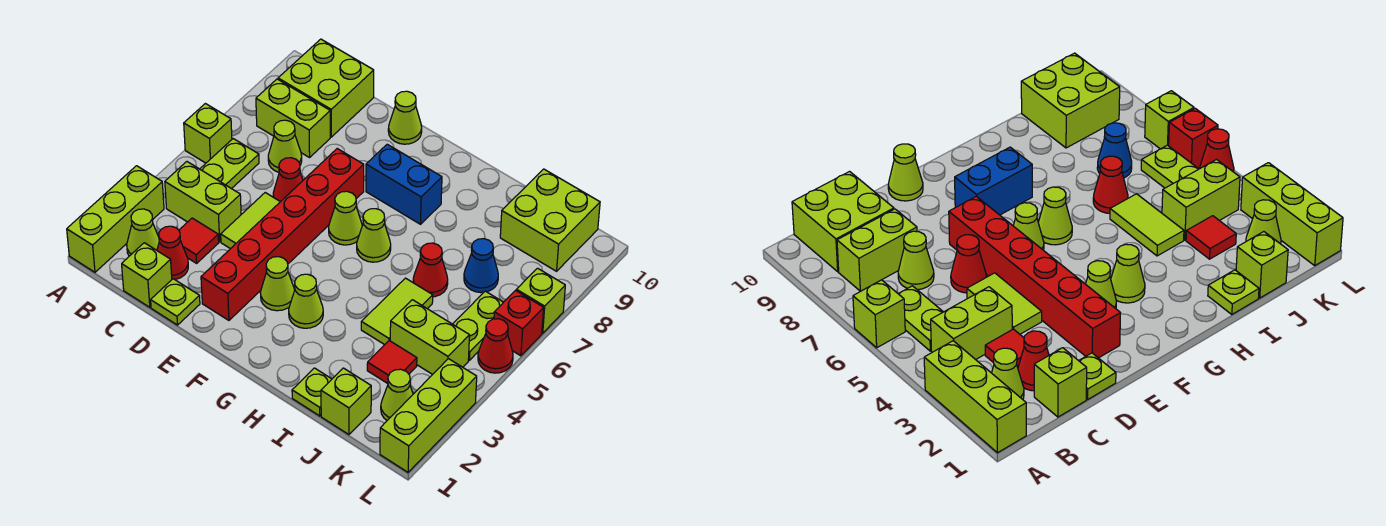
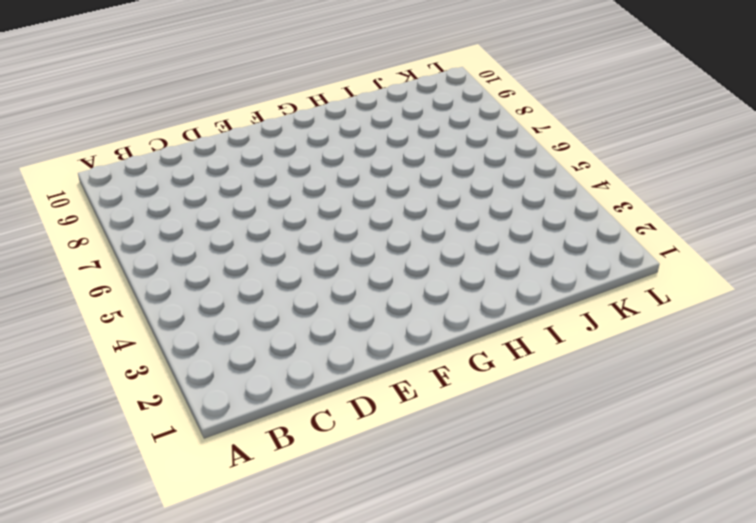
none -> lime brick A1:A3 level 1
none -> lime brick A6 level 1
none -> lime cone B2 level 1
none -> lime brick B4:C4 level 1

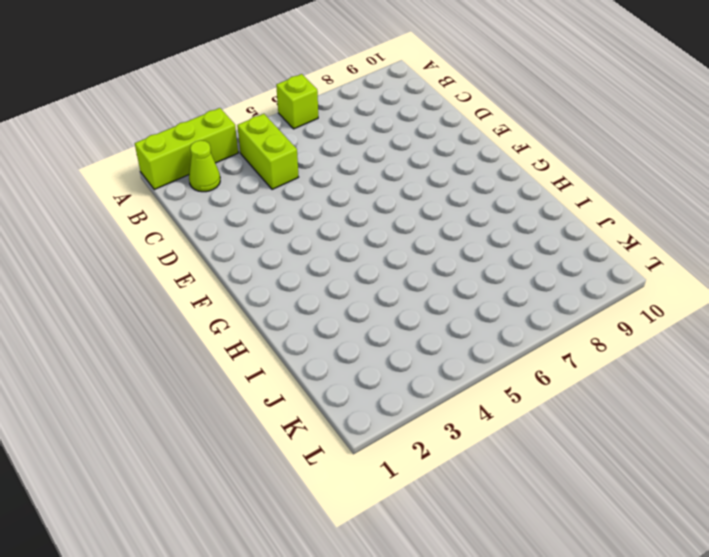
none -> lime plate B5:B6 level 1
none -> lime brick B8:C8 level 1
none -> lime brick B9:C10 level 1
none -> lime brick C1 level 1

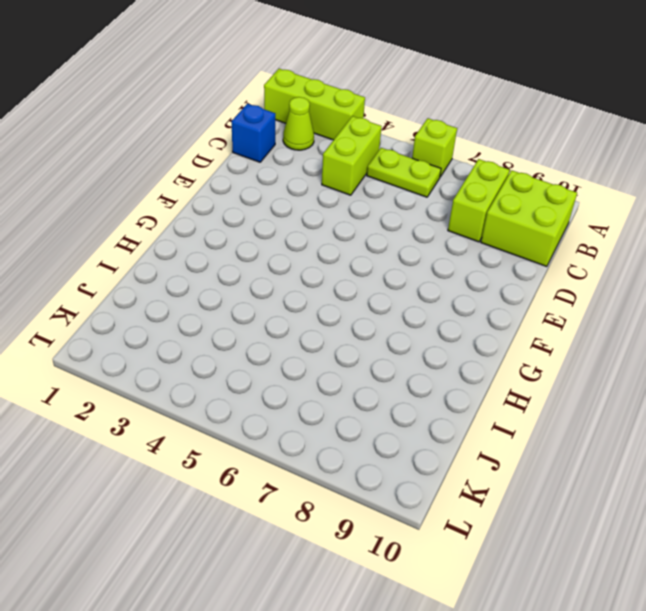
blue brick C1 level 1 -> lime brick C1 level 1
none -> red cone C2 level 1
none -> red tile C3 level 1
none -> lime cone C7 level 1
none -> lime plate D1 level 1

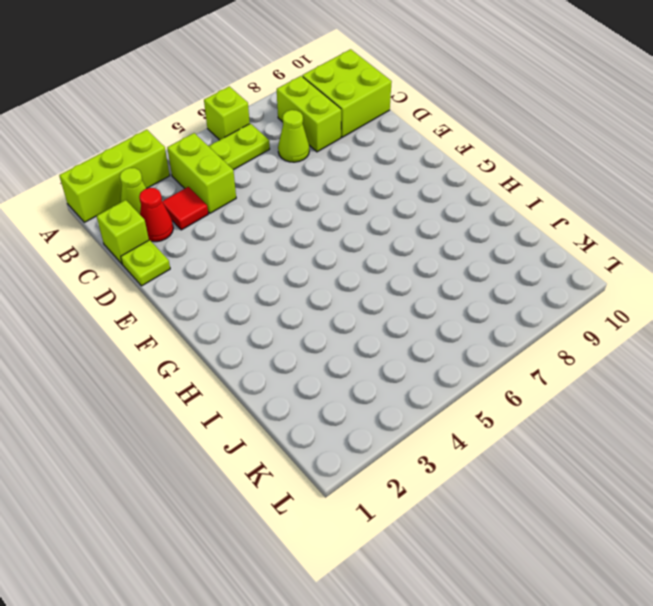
none -> lime tile D4:D5 level 1
none -> red cone D6 level 1
none -> red brick E2:E7 level 1
none -> lime cone E10 level 1

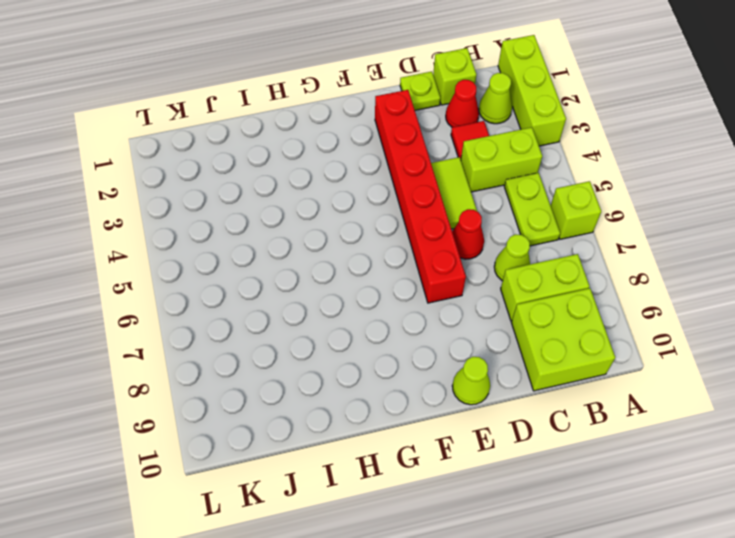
none -> lime cone F3 level 1
none -> lime cone F6 level 1
none -> blue brick F8:G8 level 1
none -> lime cone G3 level 1

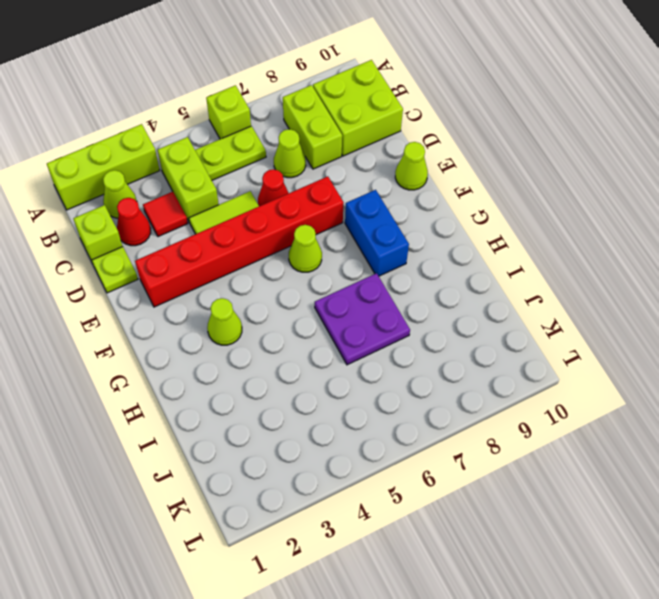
purple plate H6:I7 level 1 -> red cone I6 level 1
none -> lime cone F3 level 1
none -> lime cone G6 level 1
none -> lime plate I1 level 1
none -> lime tile I4:I5 level 1

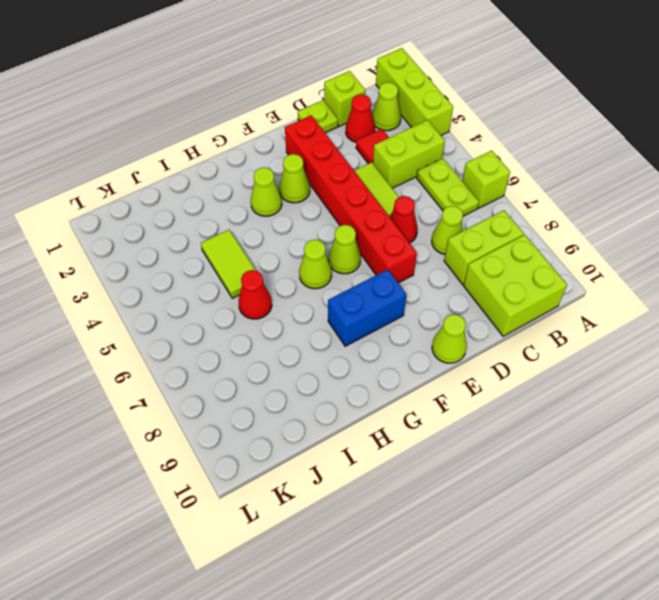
none -> lime plate I1 level 1
none -> lime brick J1 level 1
none -> red tile J3 level 1
none -> lime brick J4:K4 level 1

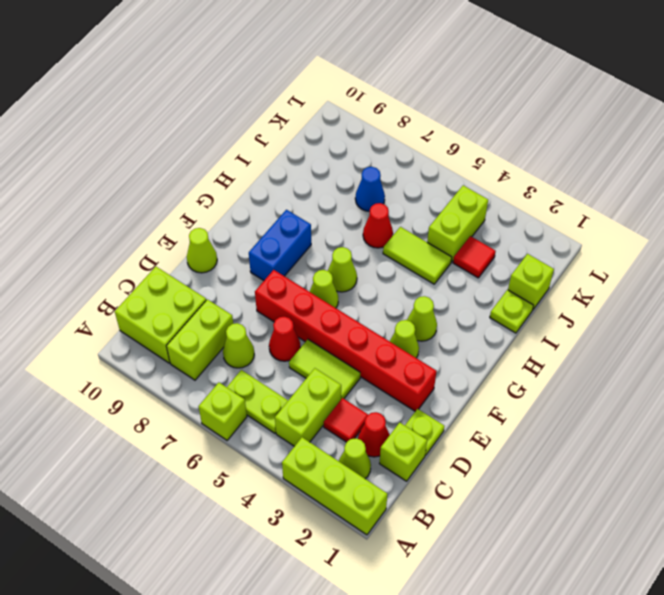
none -> lime brick J9:K10 level 1
none -> lime cone K2 level 1
none -> lime plate K5:K6 level 1
none -> lime brick L1:L3 level 1

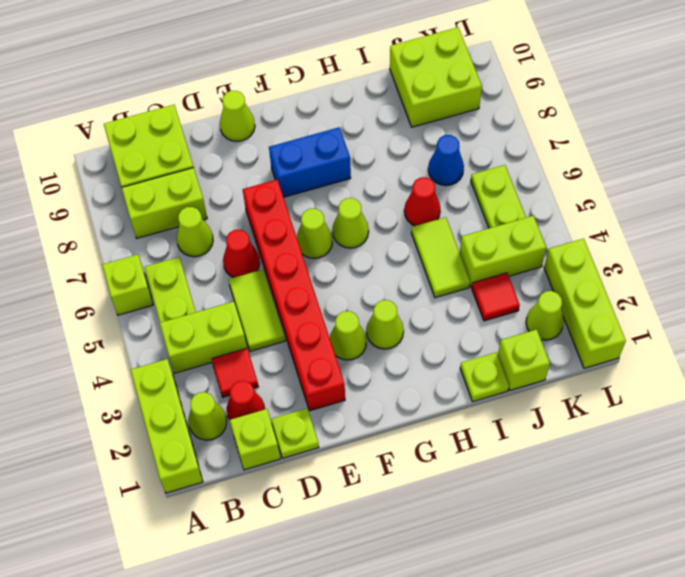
none -> red cone L5 level 1
none -> red brick L6 level 1
none -> lime brick L7 level 1

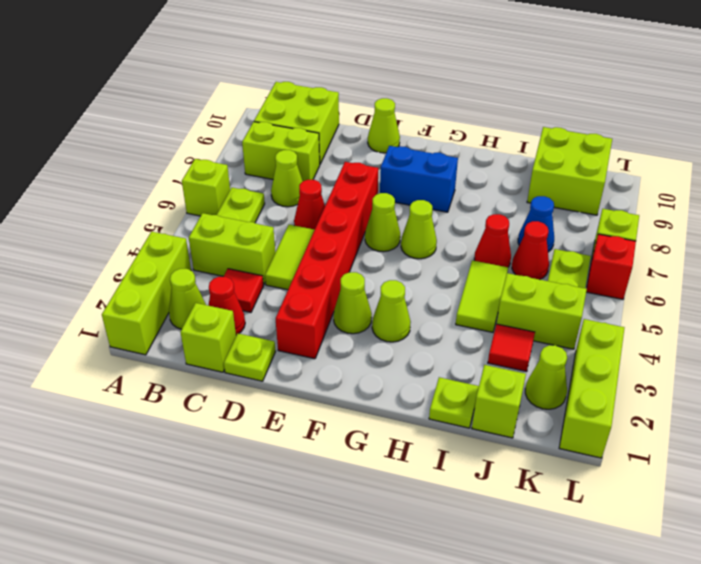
red cone J6 level 1 -> red cone L5 level 1

